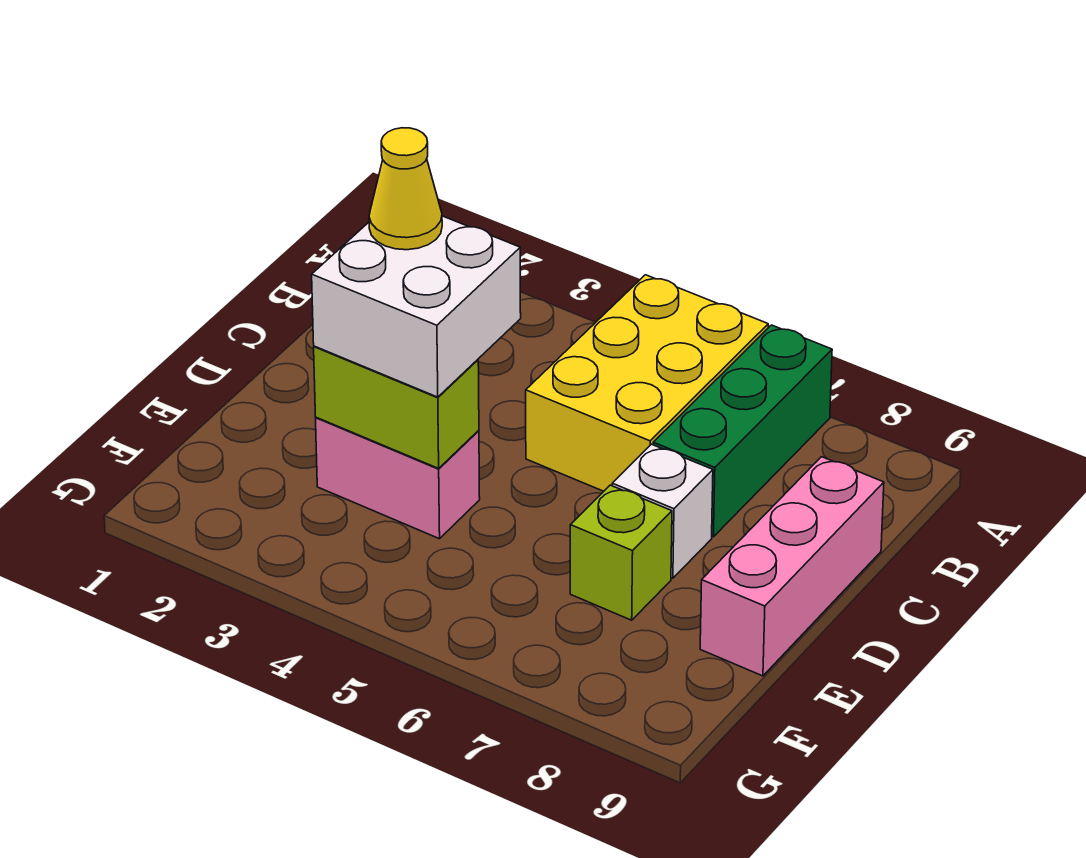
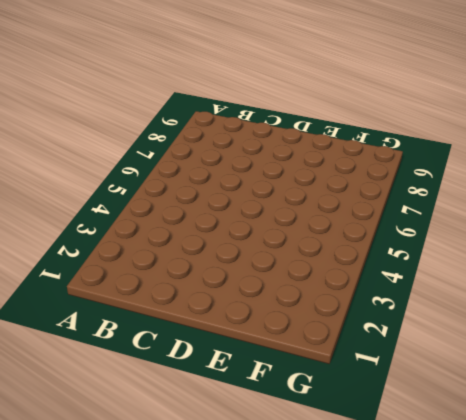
none -> yellow brick A5:C6 level 1
none -> green brick A7:C7 level 1

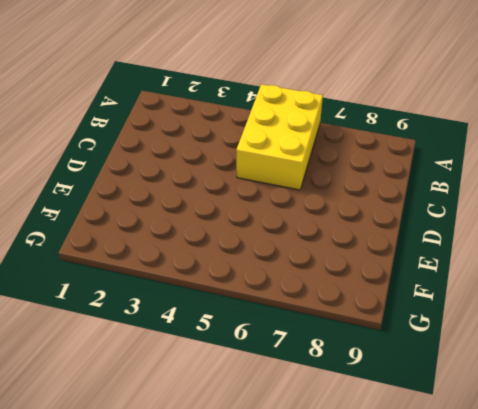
none -> green brick A7:C7 level 1
none -> pink brick C9:E9 level 1

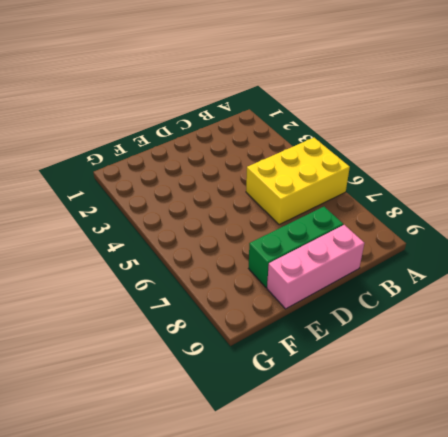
green brick C8:E8 level 1 -> green brick A7:C7 level 1
none -> white brick D7 level 1
none -> pink brick E3:E4 level 1

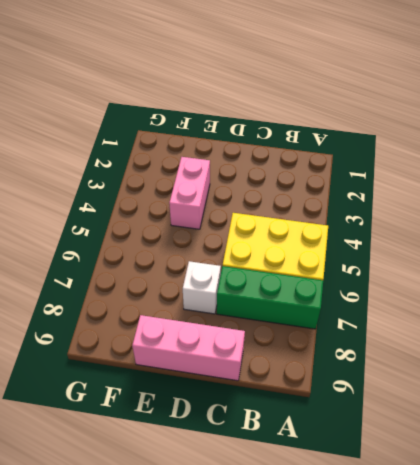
none -> lime brick E7 level 1
none -> lime brick E3:E4 level 2

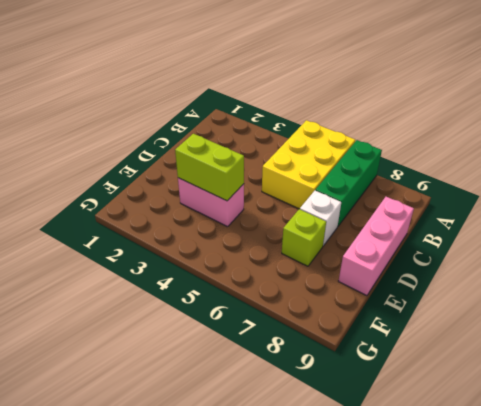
none -> white brick D3:E4 level 3
none -> yellow cone D3 level 4

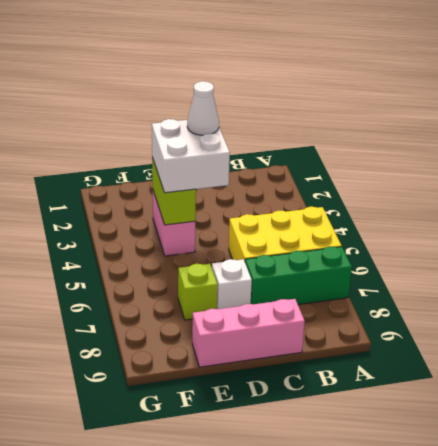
white cone D3 level 4 -> yellow cone D3 level 4

